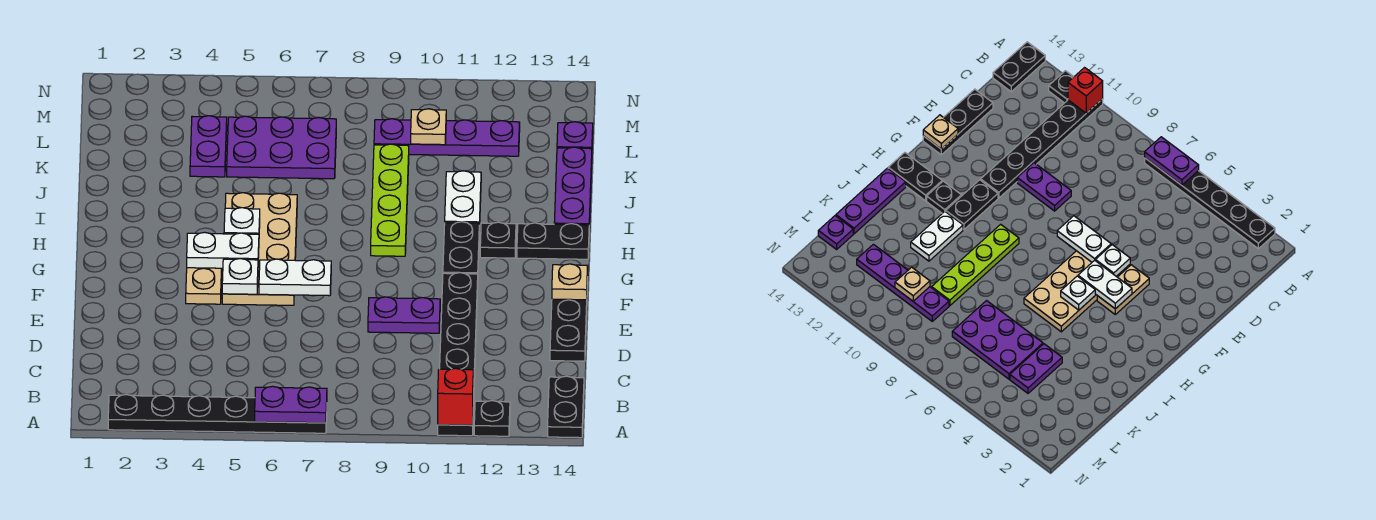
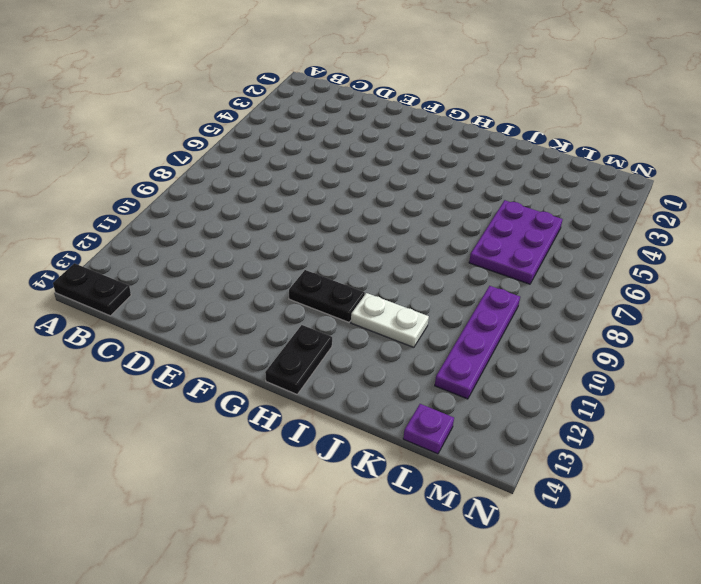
none -> black plate A2:A7 level 1
none -> black plate A11:F11 level 1
none -> black plate A12 level 1

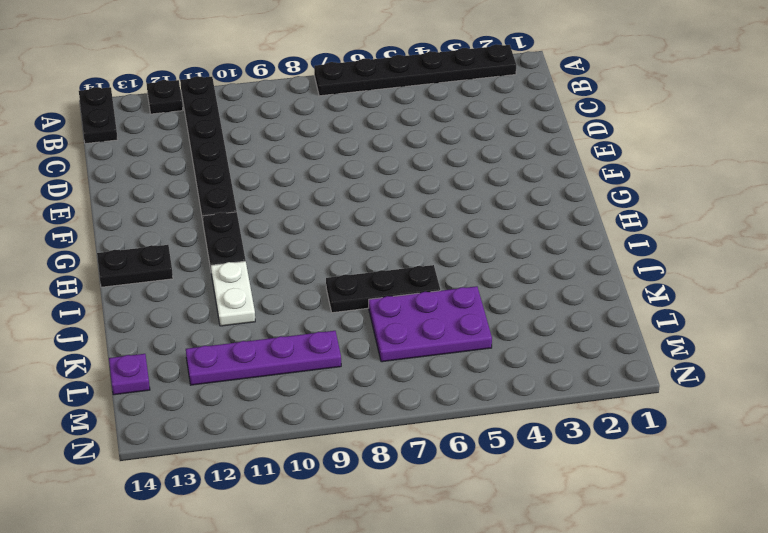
black plate J6:J8 level 1 -> black plate D14:F14 level 1
none -> purple plate E9:E10 level 1
none -> tan plate F4:G4 level 1
none -> tan plate F5:I6 level 1

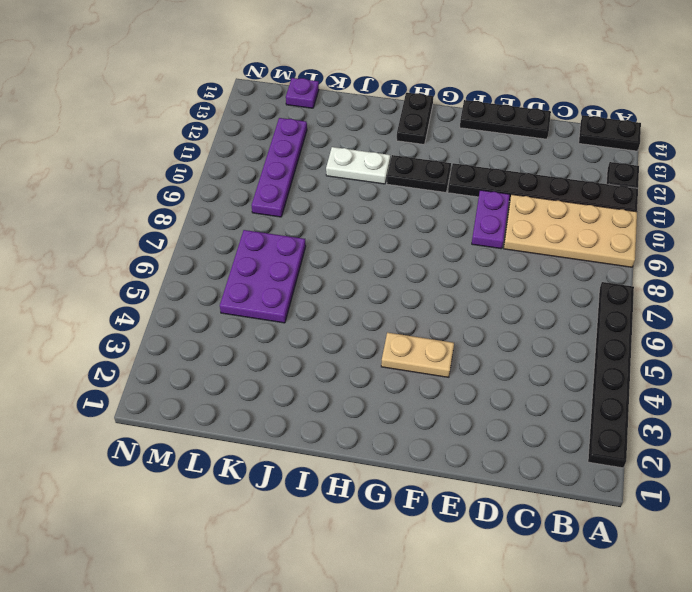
tan plate A9:D10 level 1 -> tan plate F5:I6 level 1
none -> lime plate H9:K9 level 1
none -> black plate H12 level 1
none -> purple plate I14:K14 level 1

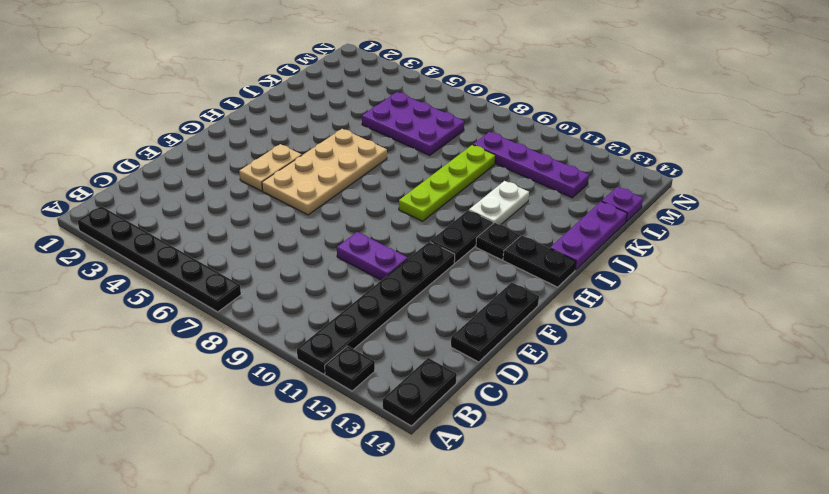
none -> purple plate K4:L4 level 1
none -> purple plate A6:A7 level 2
none -> red brick A11 level 2

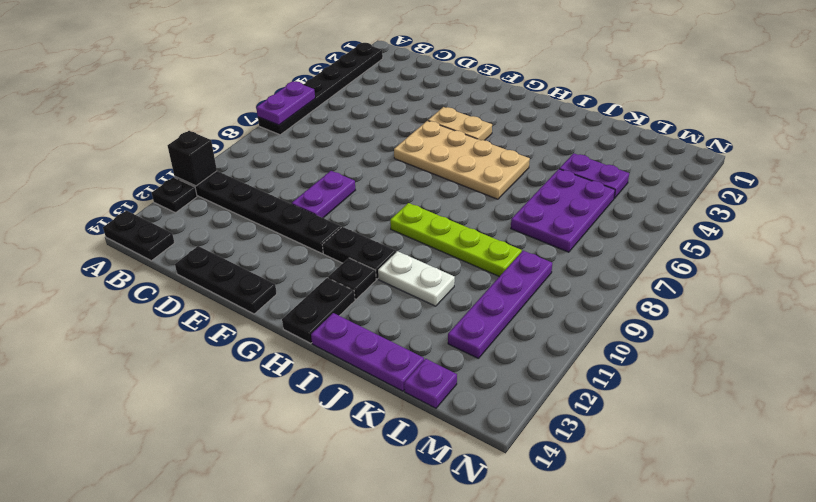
black brick A11 level 2 -> red brick A11 level 2
none -> white plate F5 level 2
none -> white plate F6:F7 level 2
none -> tan plate F14 level 2

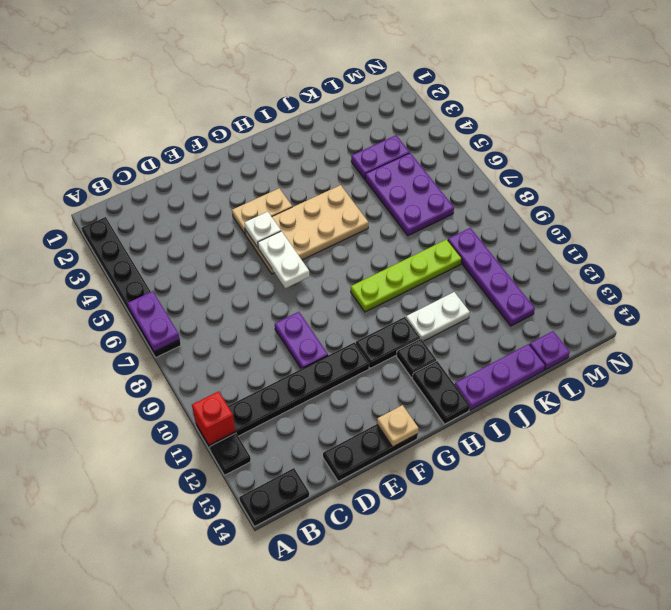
none -> white plate G4:G5 level 2
none -> white plate H5 level 2
none -> tan plate L10 level 2

